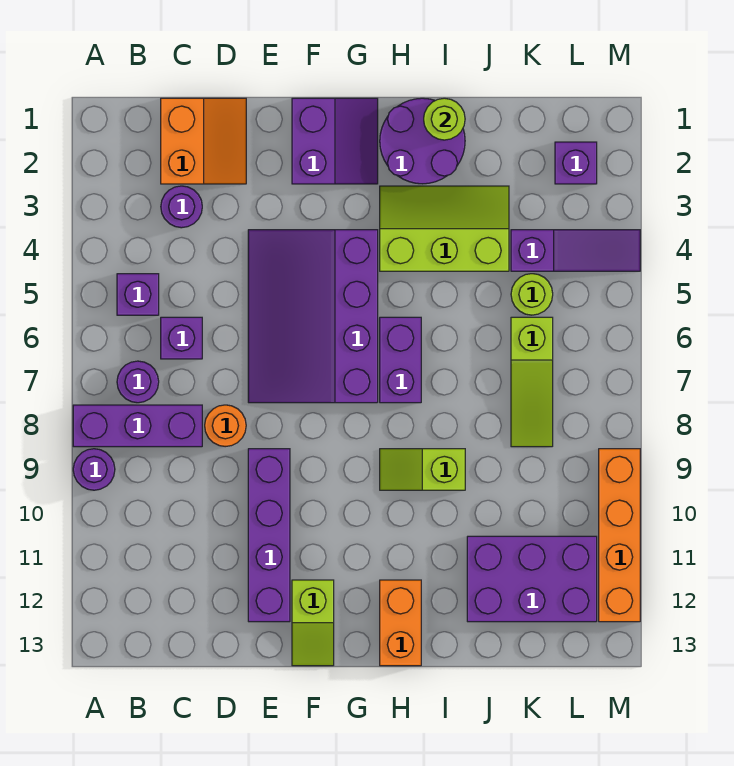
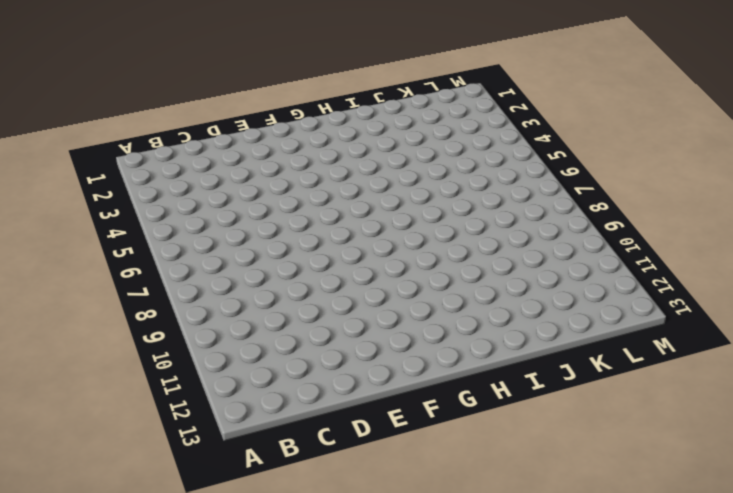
none -> purple brick A8:C8 level 1
none -> purple round brick A9 level 1
none -> purple brick B5 level 1

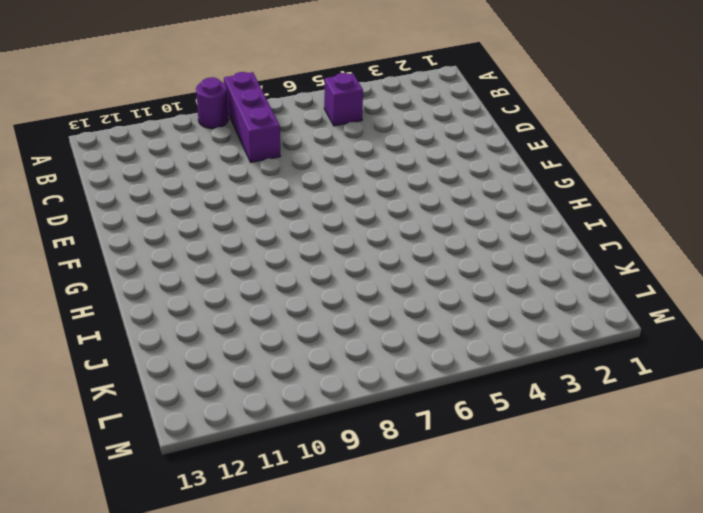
none -> purple round brick B7 level 1
none -> orange slope C1:D2 level 1 top C
none -> purple round brick C3 level 1

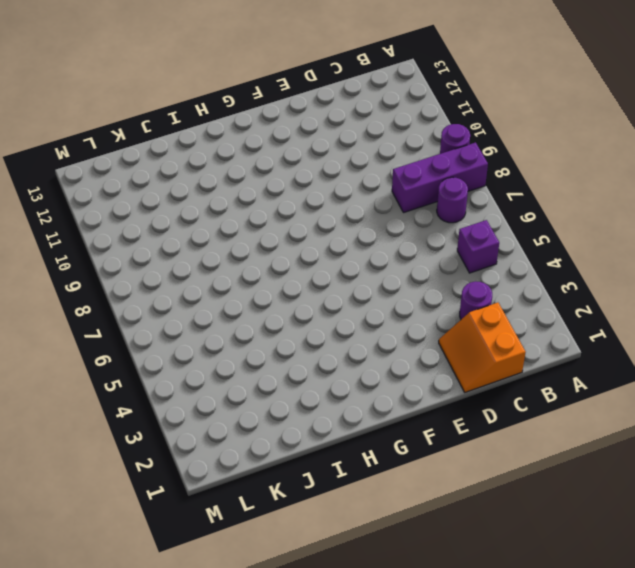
none -> purple brick C6 level 1
none -> orange round brick D8 level 1
none -> purple slope E4:G7 level 1 top G

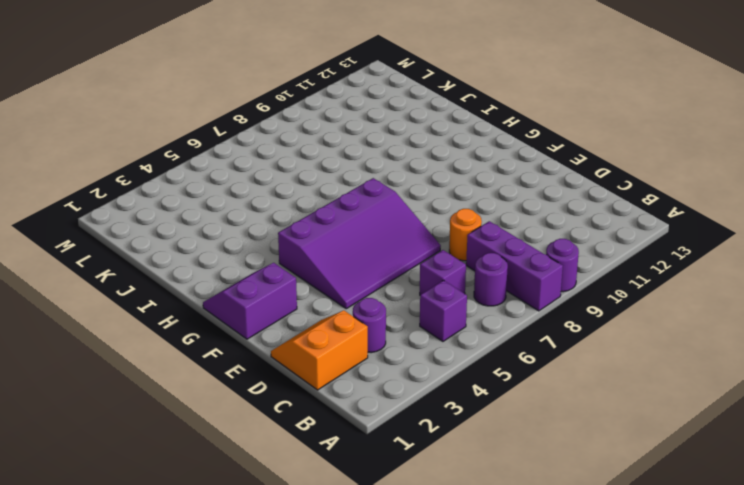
none -> purple brick E9:E12 level 1
none -> lime slope F12:F13 level 1 top 12
none -> purple round brick H1:I2 level 1

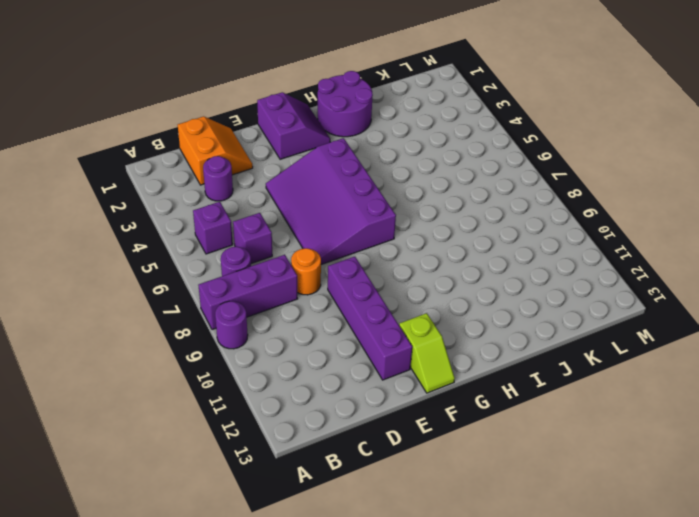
none -> lime slope H3:J4 level 1 top 4
none -> purple brick H6:H7 level 1
none -> lime slope H9:I9 level 1 top I

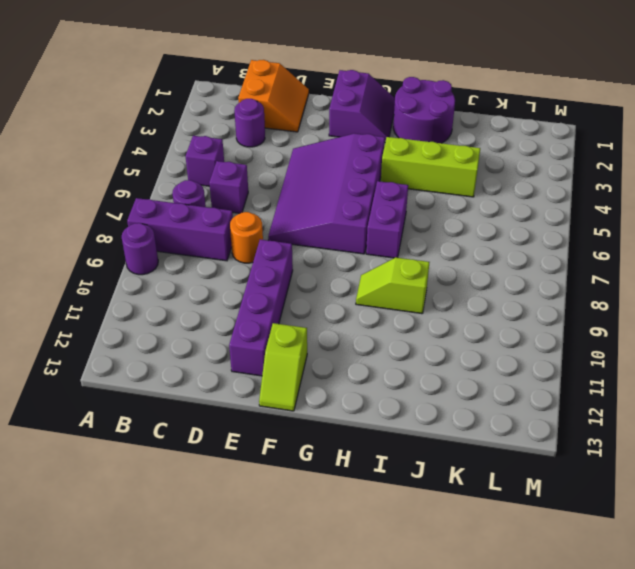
none -> orange brick H12:H13 level 1
none -> purple brick J11:L12 level 1
none -> purple slope K4:M4 level 1 top K

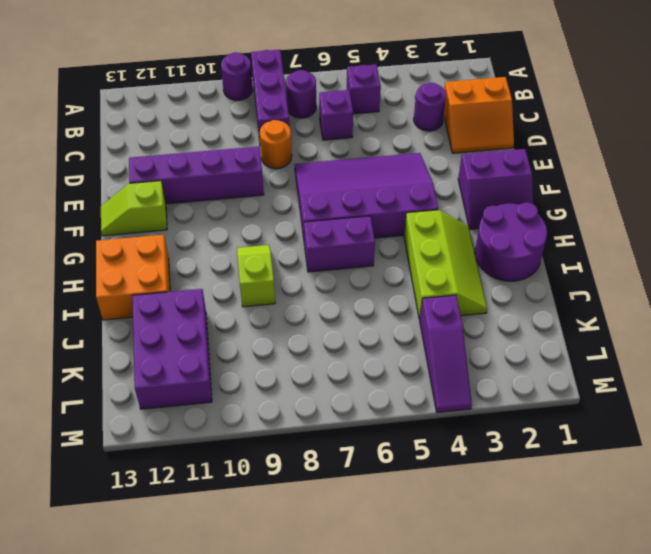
orange brick H12:I13 level 1 -> orange brick H12:H13 level 1
none -> lime round brick K5 level 1
none -> lime slope K6:K8 level 1 top 6
none -> purple brick L2 level 1

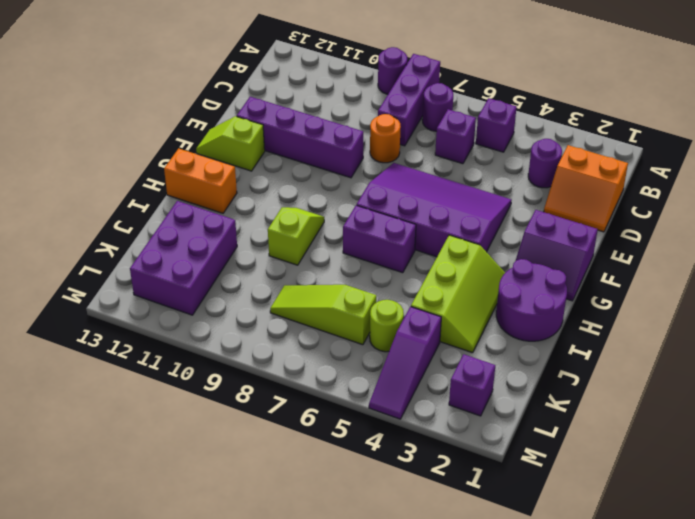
none -> orange brick M9:M12 level 1
none -> lime round brick I1 level 2

